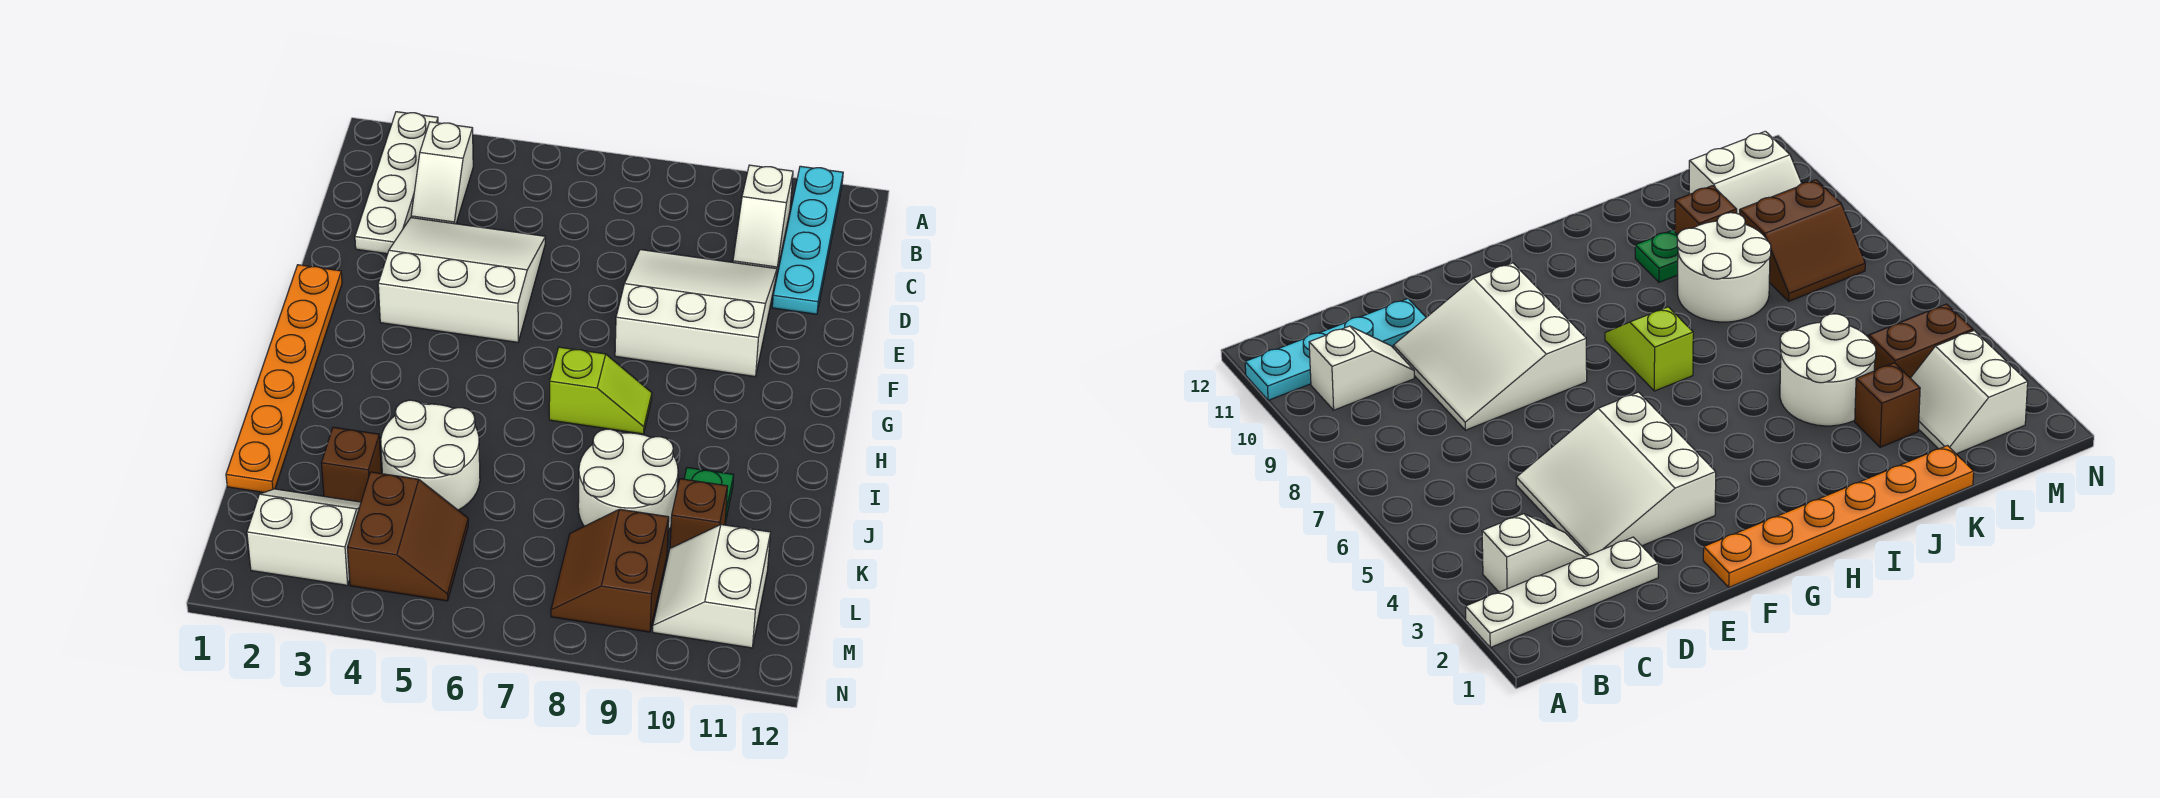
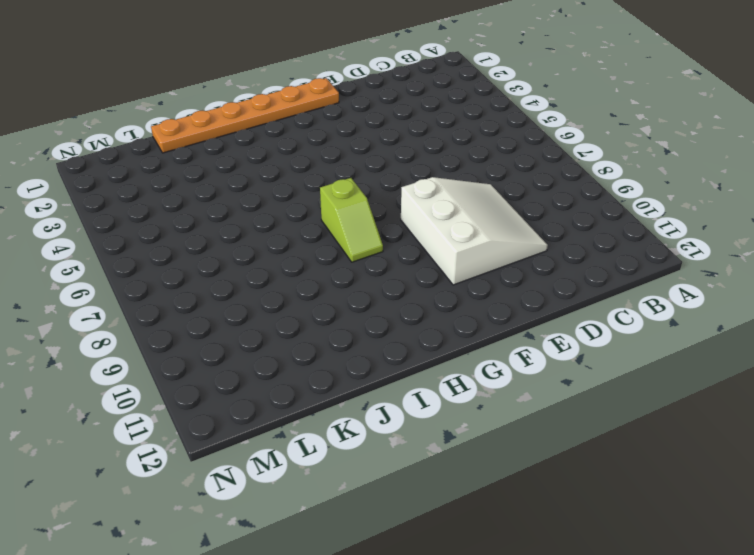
none -> white plate A2:D2 level 1
none -> cyan plate A11:D11 level 1
none -> white slope B3:C3 level 1 top B

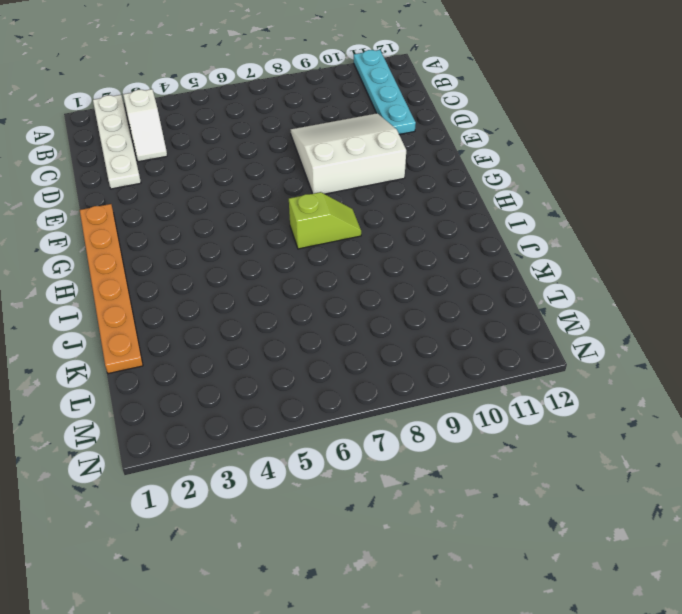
none -> white slope B10:C10 level 1 top B
none -> white slope D3:F5 level 1 top F
none -> white round brick J4:K5 level 1

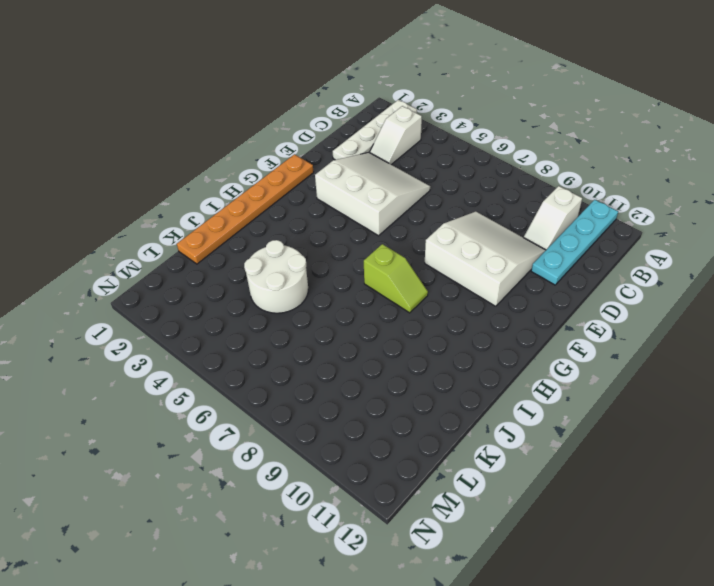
none -> white round brick J8:K9 level 1
none -> green plate J10 level 1
none -> brown brick K3 level 1

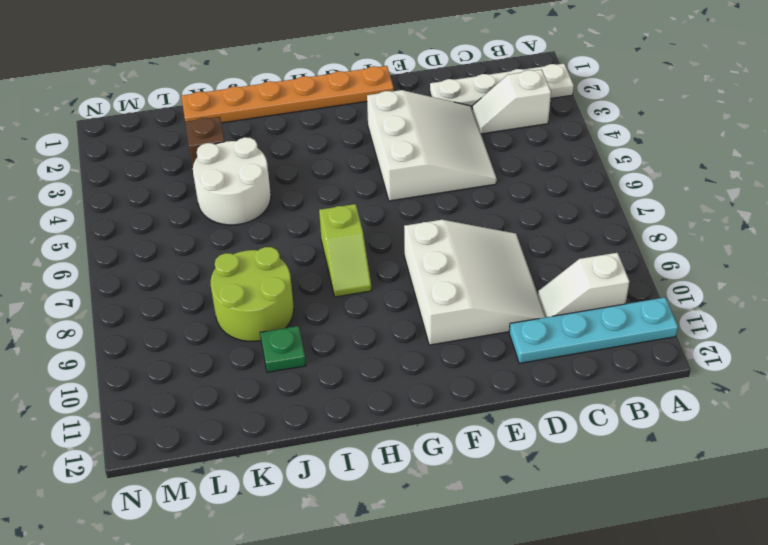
lime round brick J8:K9 level 1 -> white round brick J8:K9 level 1
none -> brown brick K10 level 1
none -> white slope L2:M3 level 1 top M
none -> brown slope L4:M5 level 1 top 4

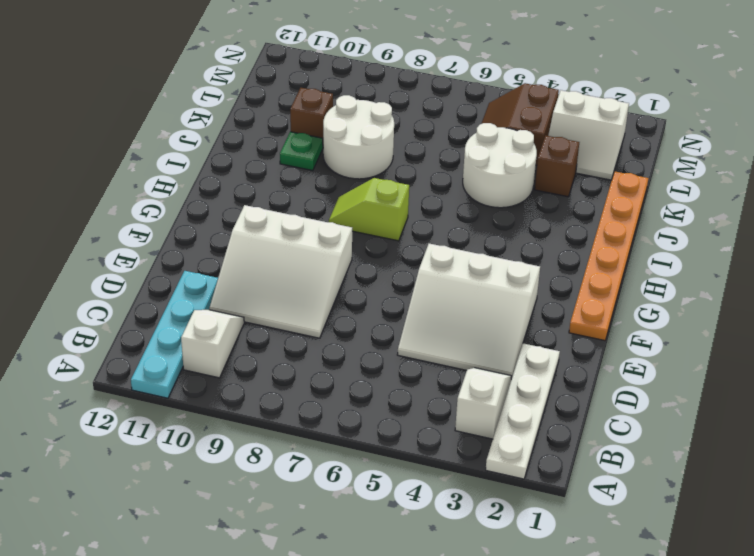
none -> brown slope L8:M9 level 1 top 9
none -> white slope L10:M11 level 1 top 11

